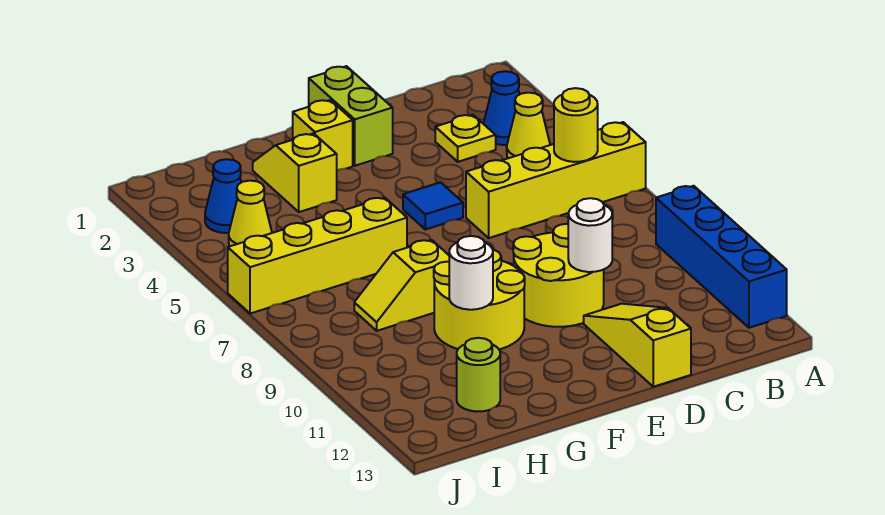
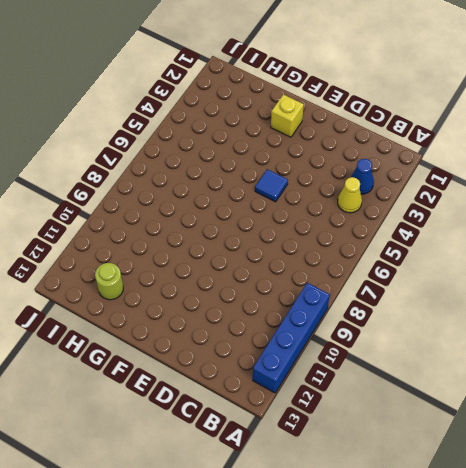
none -> yellow brick A6:D6 level 1
none -> yellow plate C3 level 1
none -> yellow round brick D9:E10 level 1

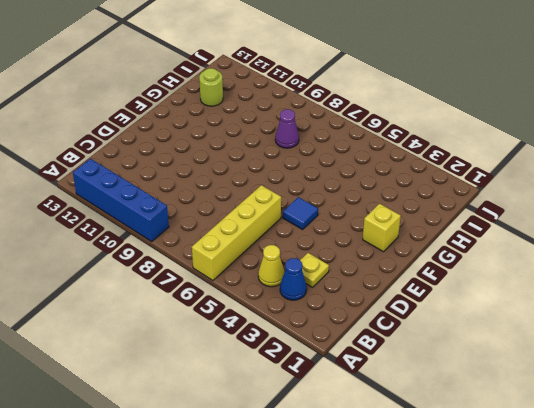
purple cone H8 level 1 -> yellow slope G8:H8 level 1 top G
none -> yellow round brick D9:E10 level 1
none -> yellow slope D11:D13 level 1 top 13
none -> lime brick E1:E2 level 1

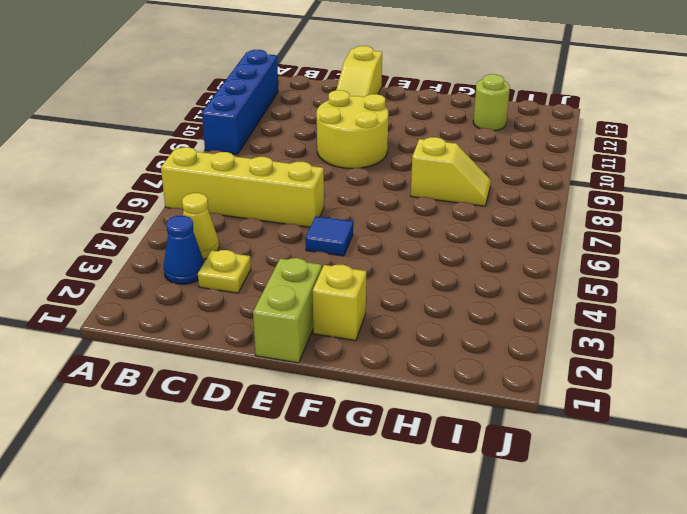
none -> yellow round brick F9:G10 level 1
none -> yellow slope G2:G3 level 1 top 3
none -> yellow brick G6:J6 level 1

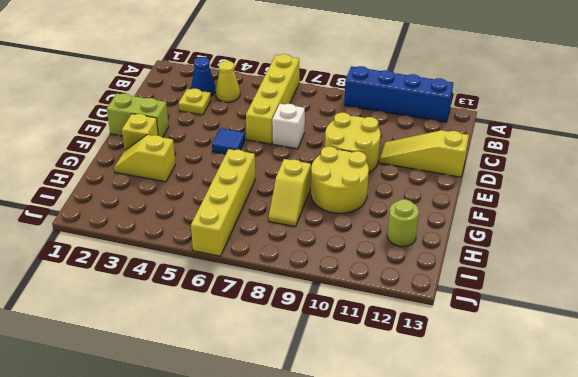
white brick D7 level 1 -> none
none -> blue cone I3 level 1
none -> yellow cone I4 level 1
none -> yellow round brick B6 level 2

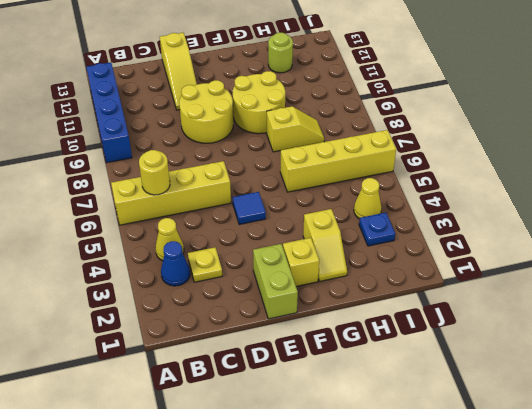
blue plate I3 level 1 -> blue cone I3 level 1
none -> white round brick D10 level 2
none -> white round brick G10 level 2

